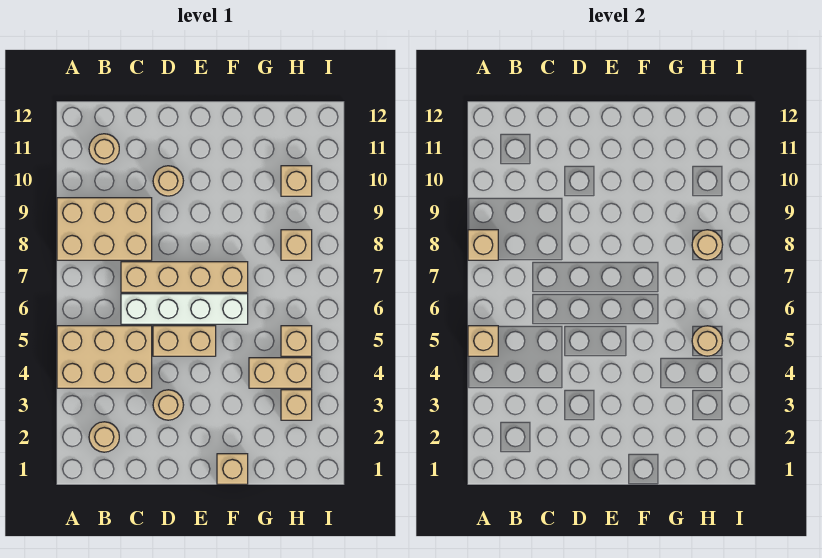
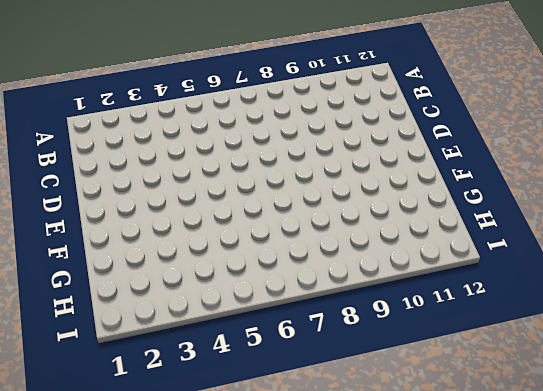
none -> tan brick A4:C5 level 1
none -> tan brick A8:C9 level 1
none -> tan round brick B2 level 1

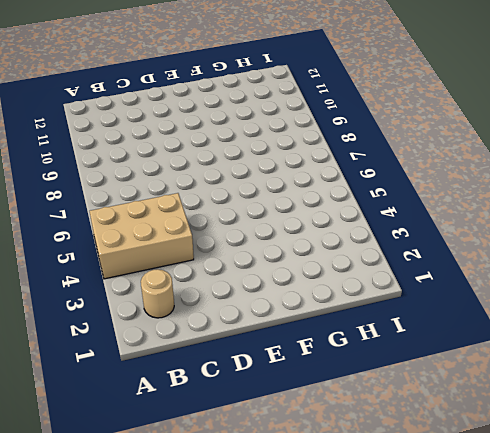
none -> tan brick A8:C9 level 1
none -> tan round brick B11 level 1
none -> white brick C6:F6 level 1

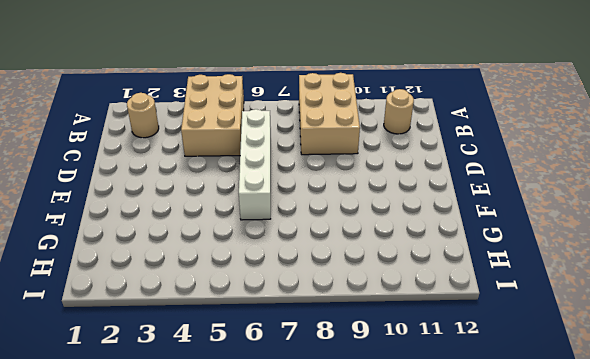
none -> tan brick C7:F7 level 1
none -> tan round brick D3 level 1
none -> tan brick D5:E5 level 1

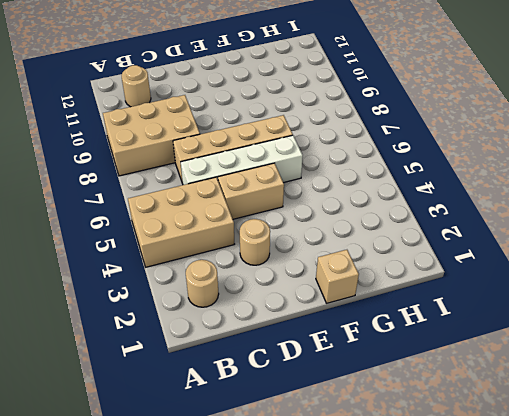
none -> tan round brick D10 level 1
none -> tan brick G4:H4 level 1
none -> tan brick H3 level 1

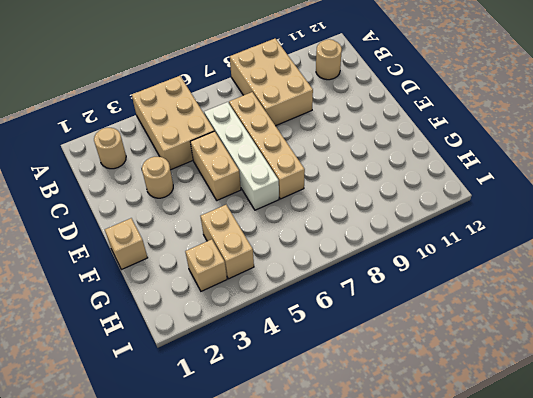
none -> tan round brick D10 level 1
none -> tan brick H5 level 1
none -> tan brick H8 level 1

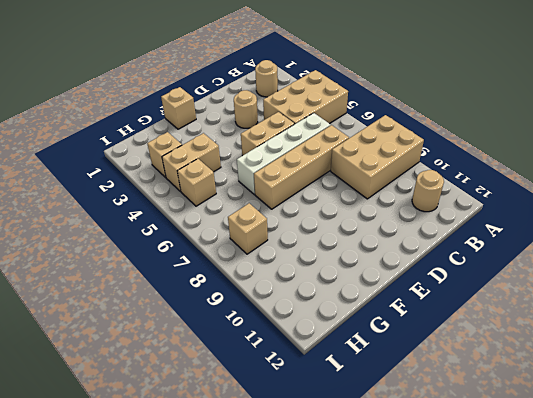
none -> tan round brick D10 level 1
none -> tan brick H10 level 1
none -> tan brick A5 level 2

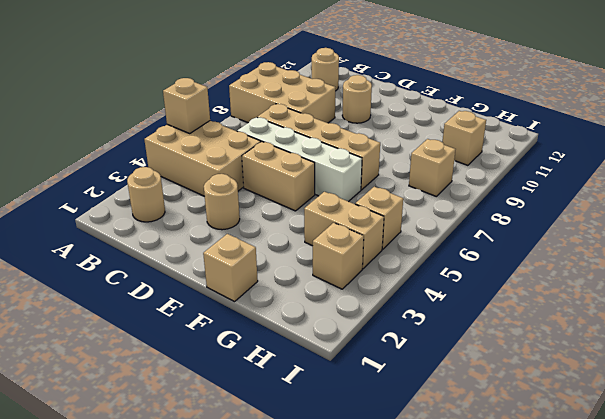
none -> tan brick A8 level 2
none -> tan round brick H5 level 2
none -> tan round brick H8 level 2

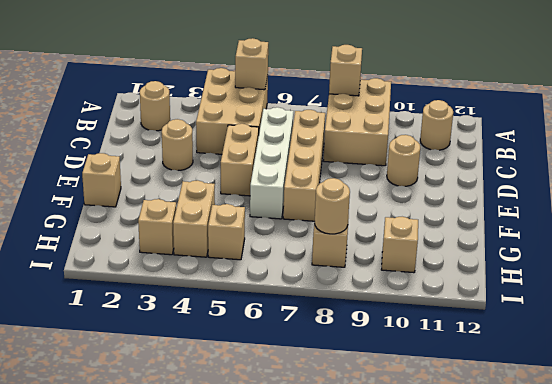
none -> tan round brick H5 level 2

